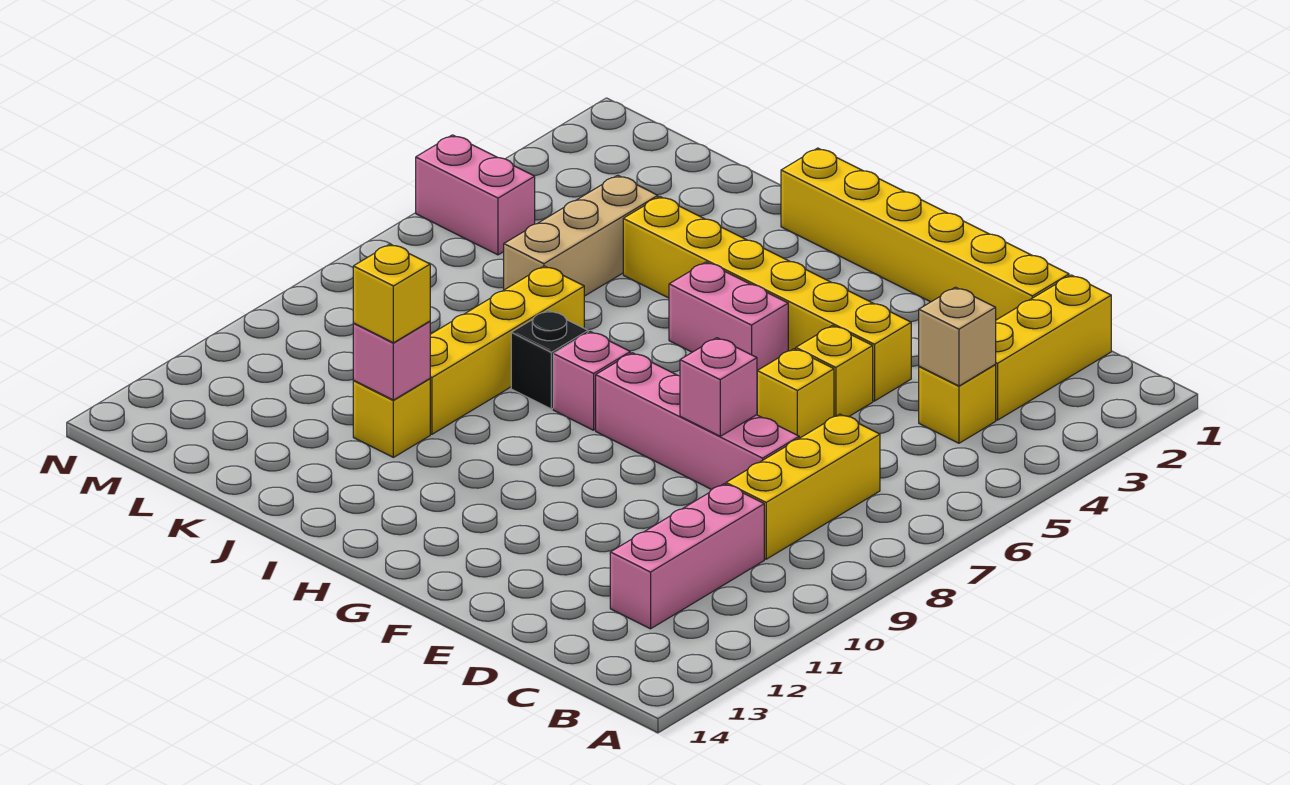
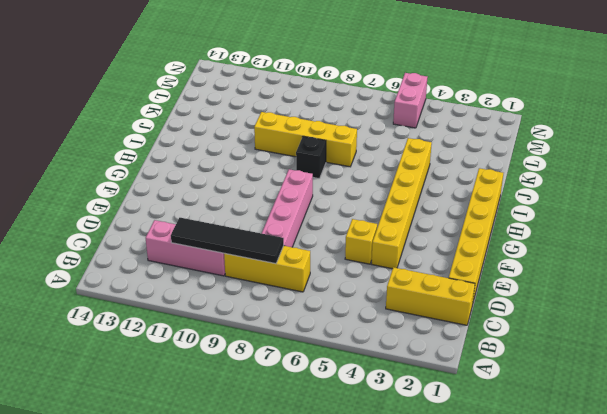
black tile C8:C11 level 2 -> none
none -> yellow brick C4 level 1
none -> yellow brick E6 level 1
none -> pink brick G5:H5 level 1

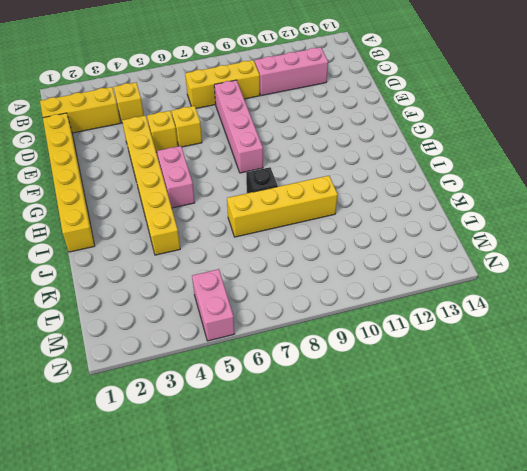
none -> pink brick H8 level 1
none -> yellow brick J11 level 1
none -> tan brick K4:K6 level 1

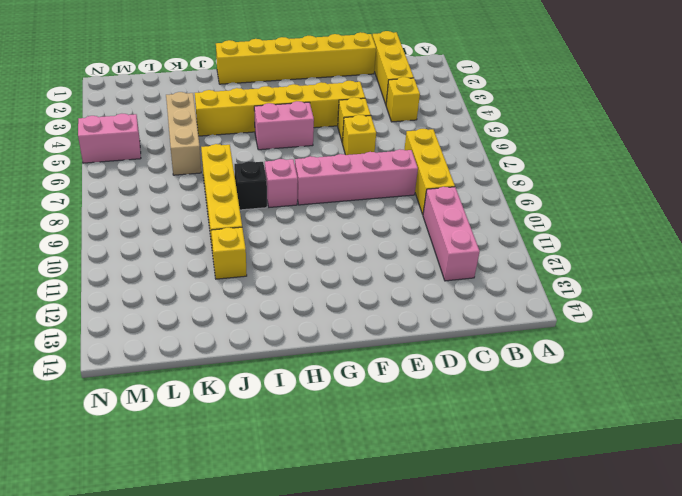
none -> tan brick C4 level 2
none -> pink brick E8 level 2
none -> pink brick J11 level 2

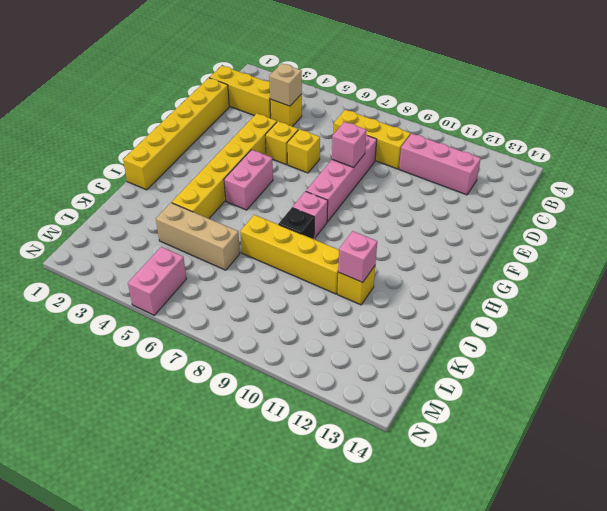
none -> yellow brick J11 level 3

